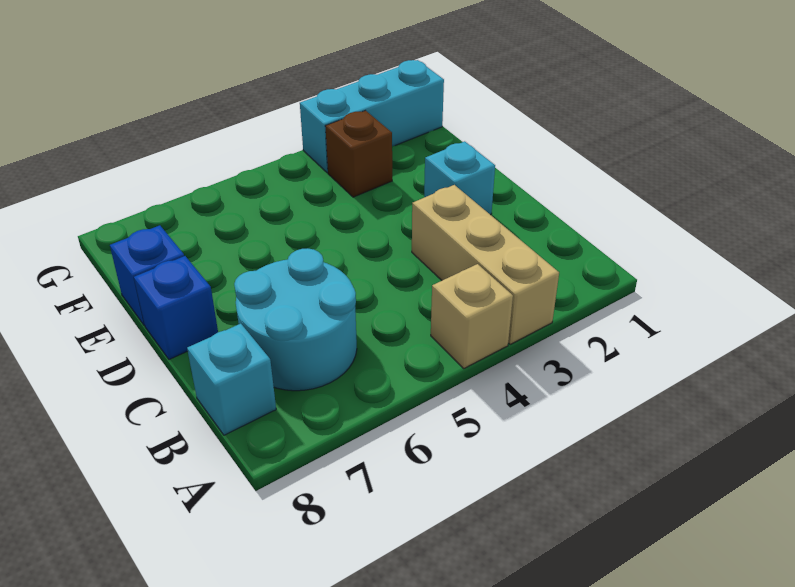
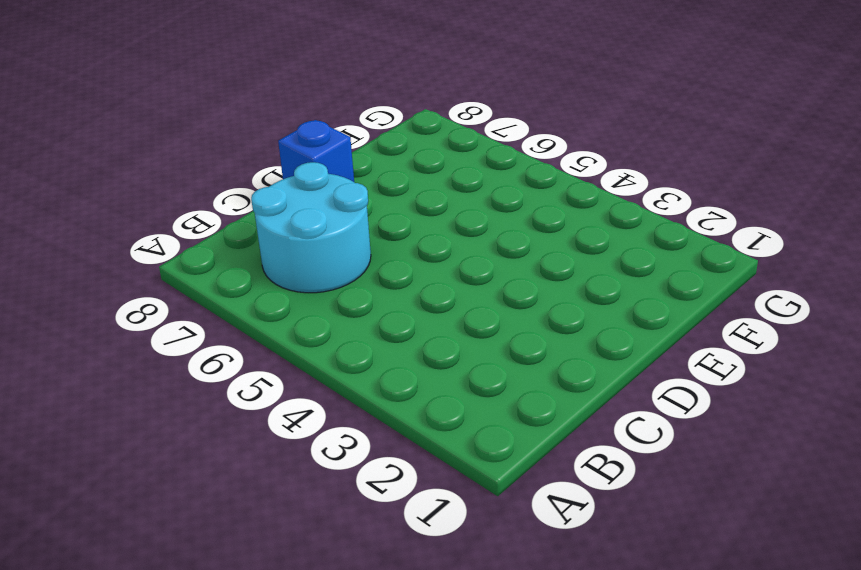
none -> tan brick A3:C3 level 1
none -> tan brick A4 level 1

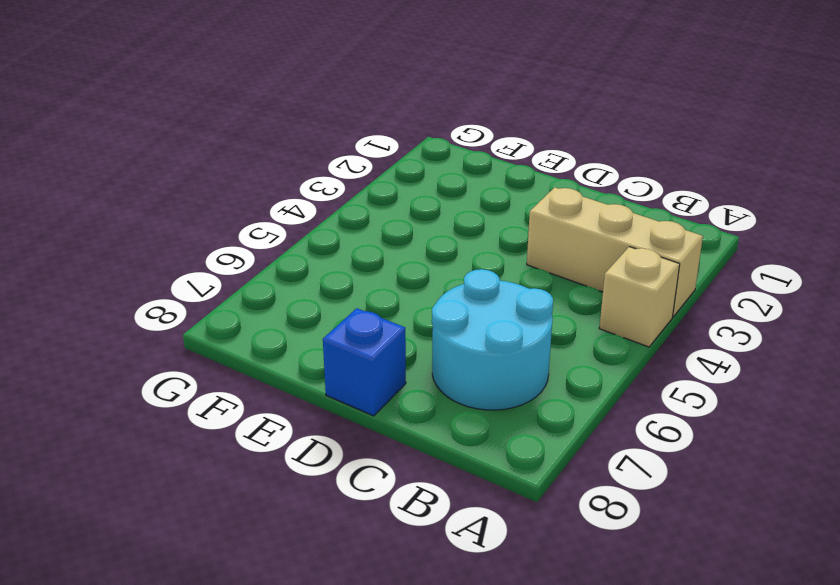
none -> cyan brick B8 level 1
none -> cyan brick D2 level 1

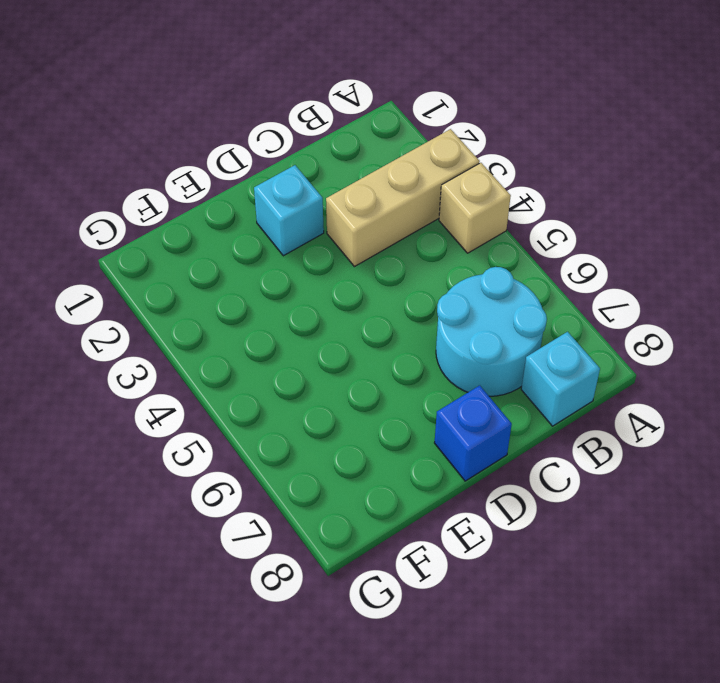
none -> blue brick E8 level 1
none -> brown brick F3 level 1

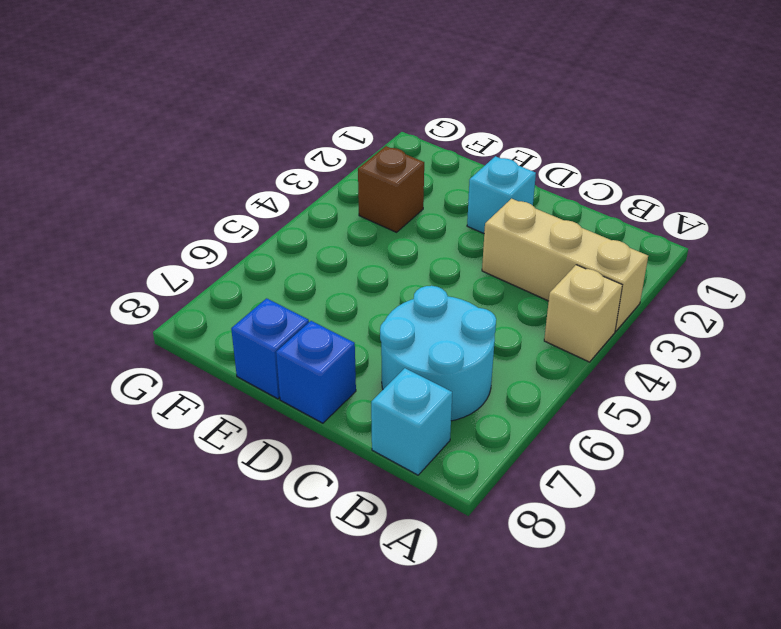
none -> cyan brick G1:G3 level 1

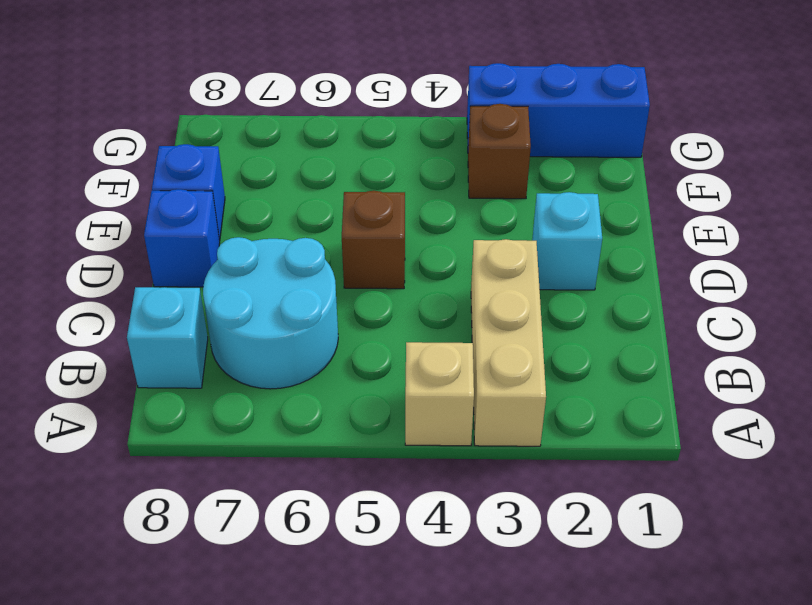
brown brick D5 level 1 -> none
blue brick G1:G3 level 1 -> cyan brick G1:G3 level 1

